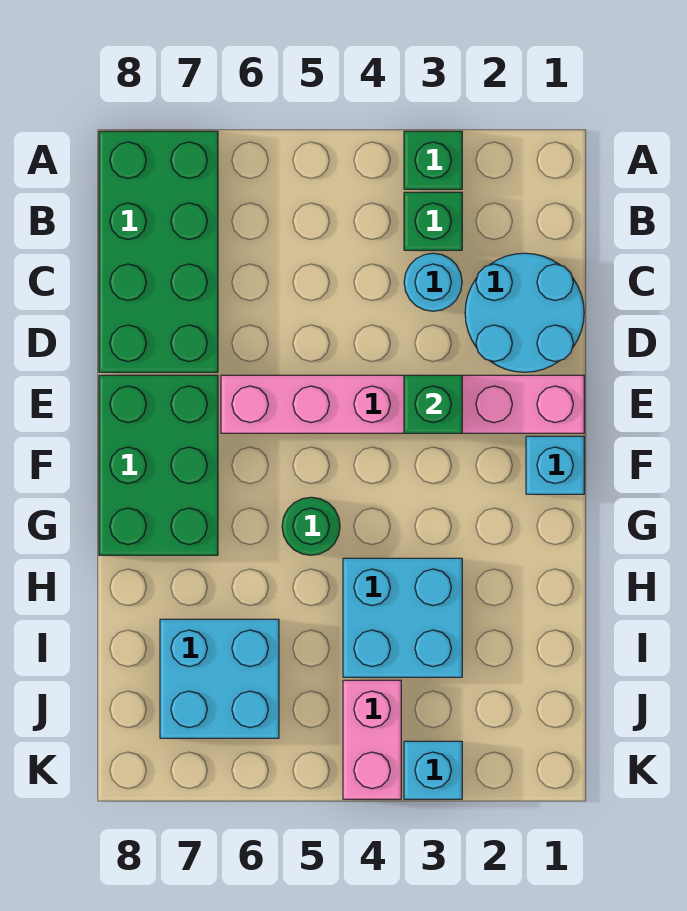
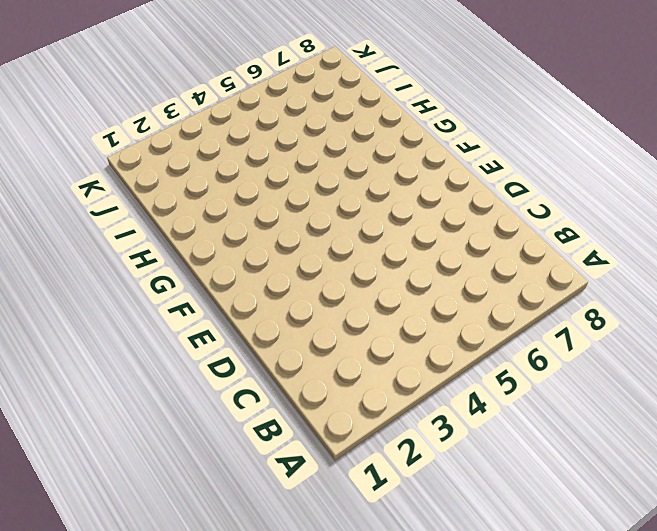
none -> green brick A3 level 1
none -> green brick A7:D8 level 1
none -> green brick B3 level 1

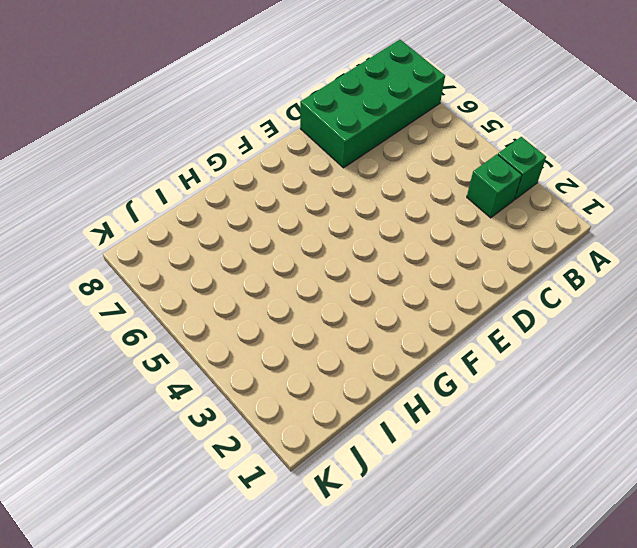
none -> cyan round brick C1:D2 level 1
none -> cyan round brick C3 level 1
none -> pink brick E1:E6 level 1

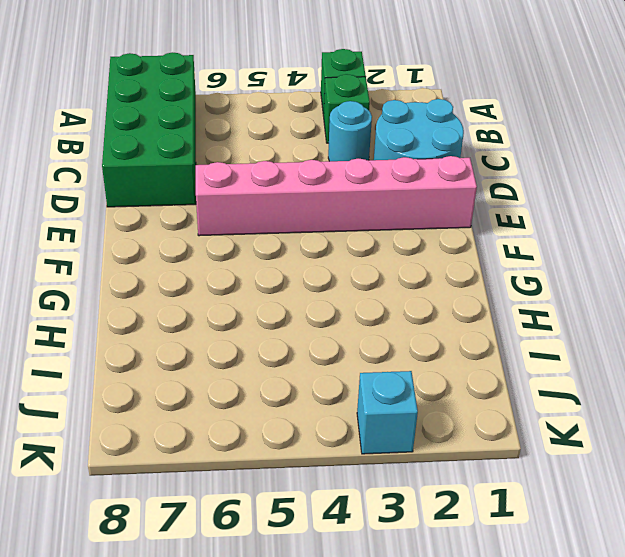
none -> green brick E7:G8 level 1
none -> cyan brick F1 level 1
none -> green round brick G5 level 1

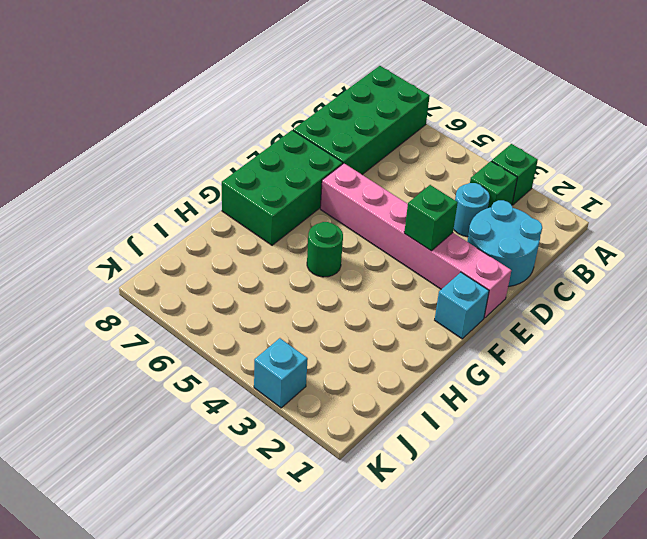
none -> cyan brick H3:I4 level 1
none -> cyan brick I6:J7 level 1
none -> pink brick J4:K4 level 1

